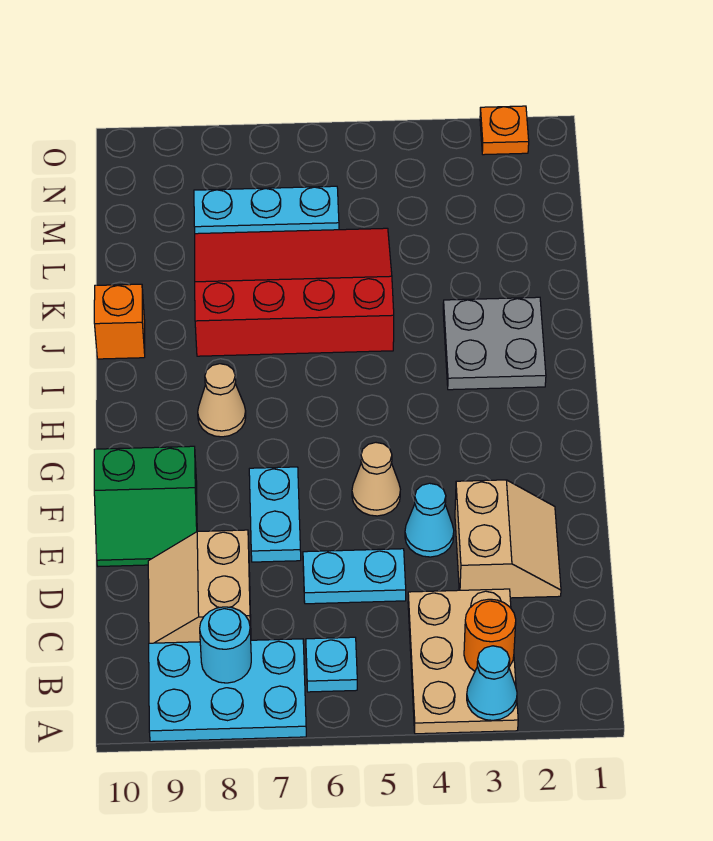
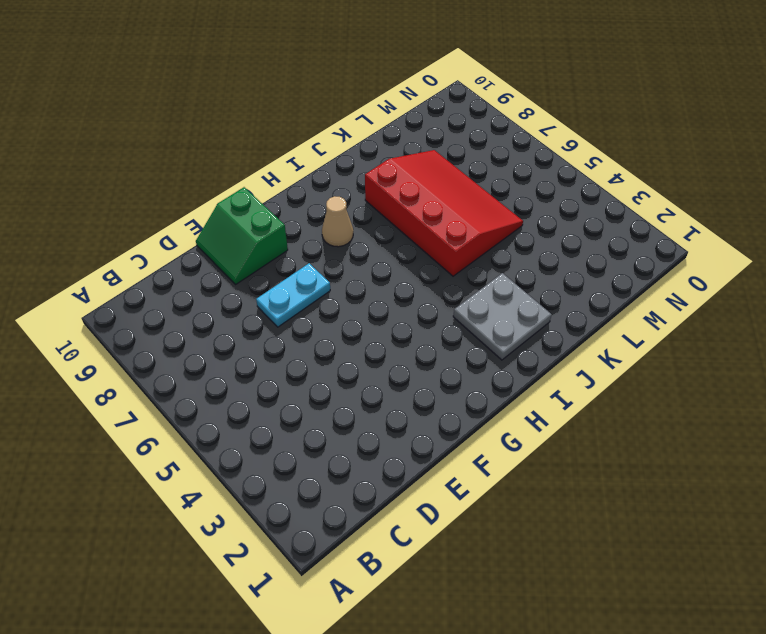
none -> tan plate A3:C4 level 1
none -> cyan plate A7:B9 level 1
none -> cyan plate B6 level 1

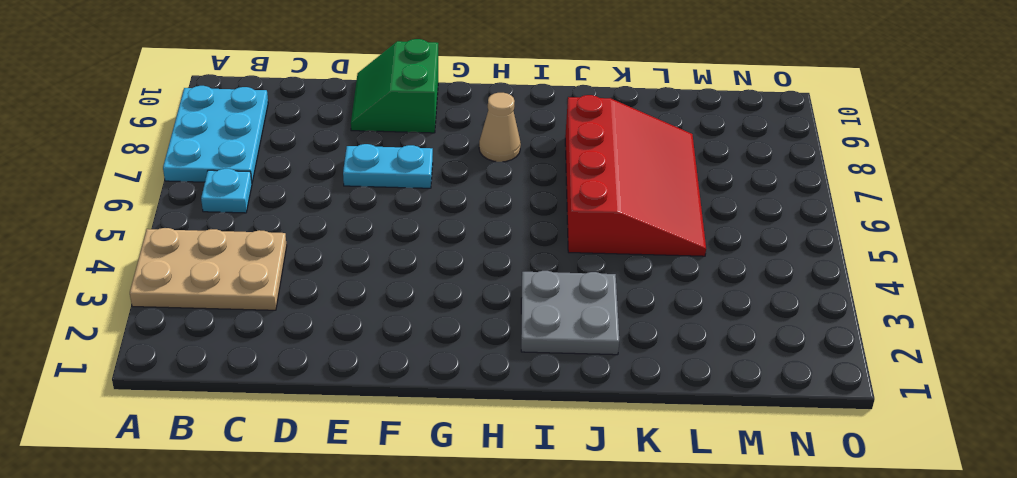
none -> tan slope C8:D9 level 1 top 8
none -> tan slope D2:E3 level 1 top 3
none -> cyan plate D5:D6 level 1

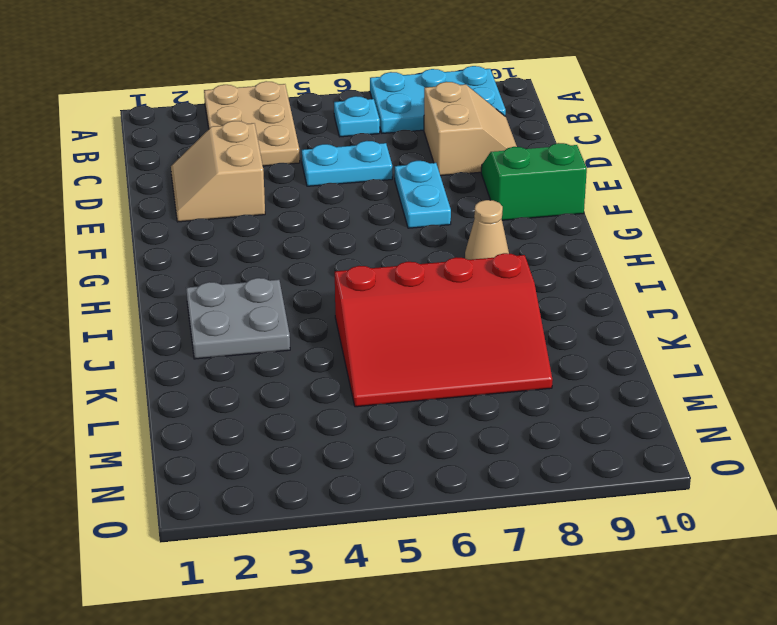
none -> cyan cone E4 level 1
none -> tan cone F5 level 1
none -> orange brick J10 level 1

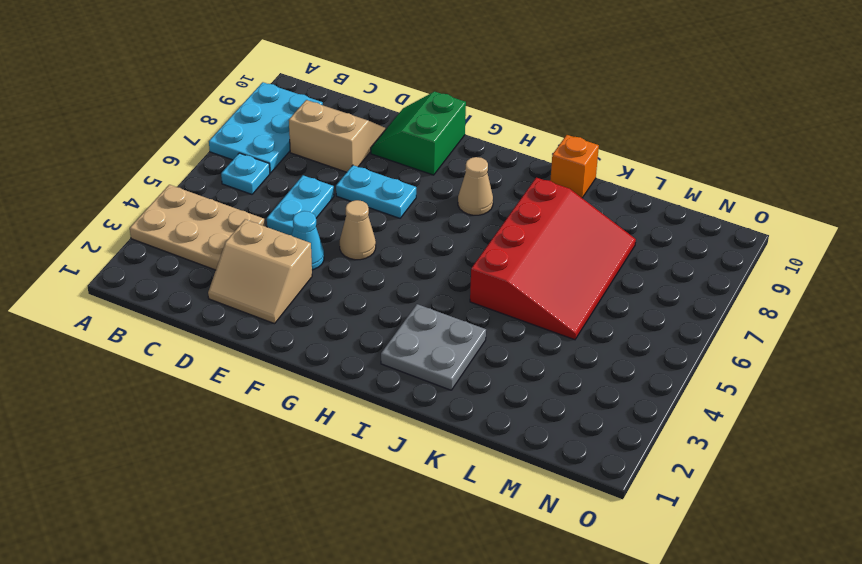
none -> cyan plate M6:M8 level 1
none -> orange plate O2 level 1
none -> cyan cone A3 level 2

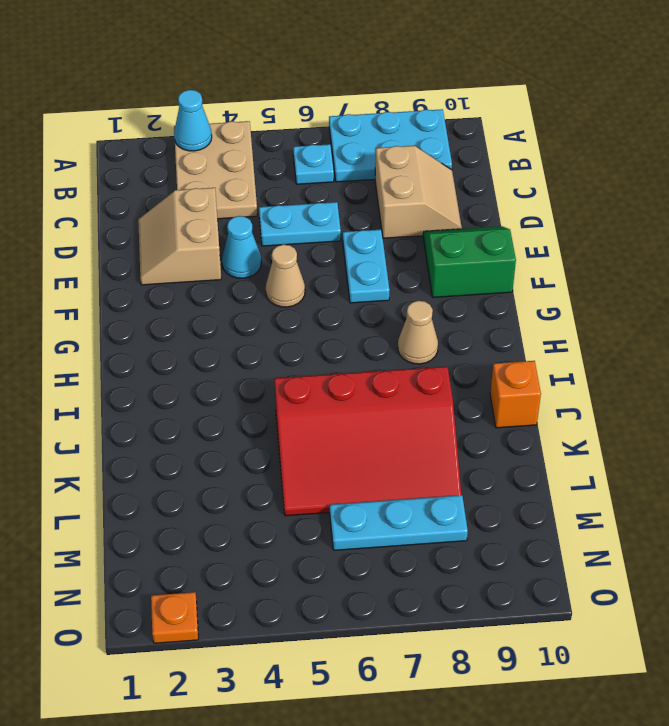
none -> grey plate I2:J3 level 1
none -> orange round brick B3 level 2
none -> cyan round brick B8 level 2

